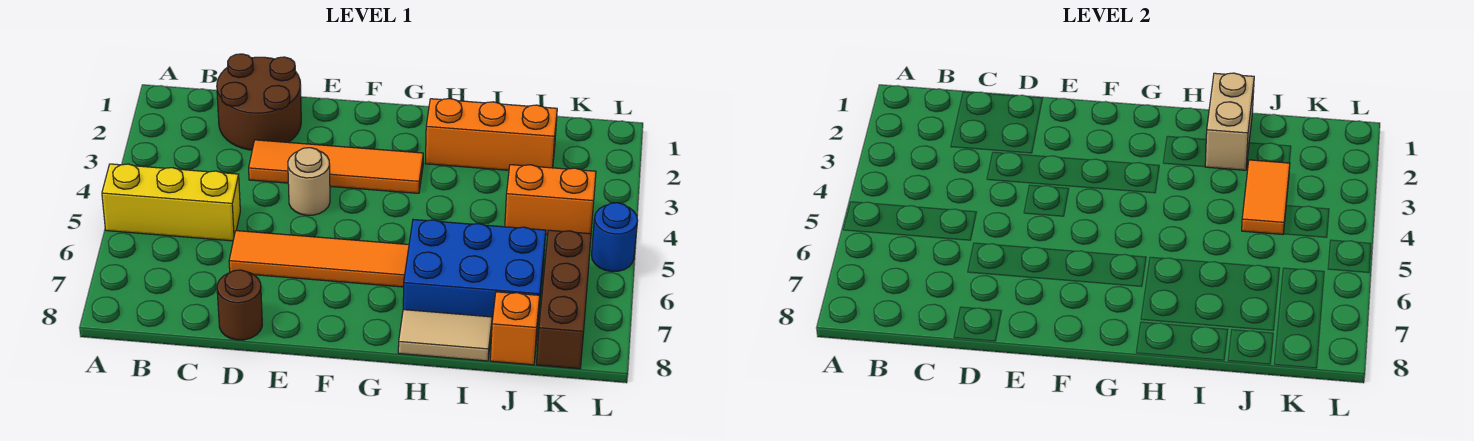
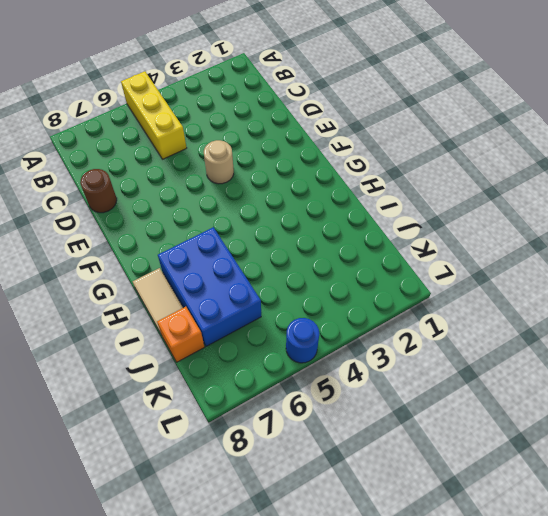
none -> brown round brick C1:D2 level 1
none -> orange tile D3:G3 level 1
none -> orange tile D6:G6 level 1

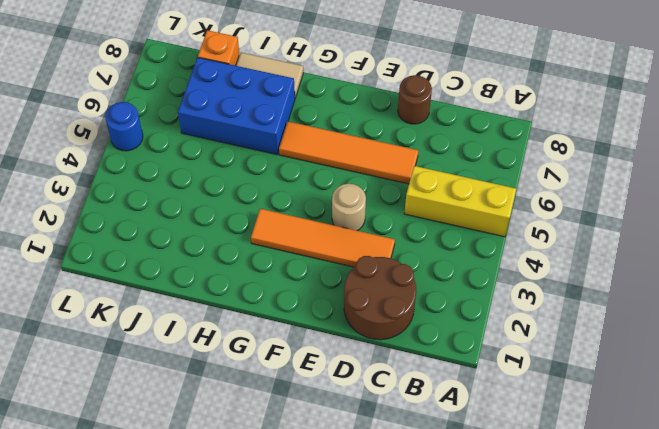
none -> orange brick H2:J2 level 1
none -> orange brick J4:K4 level 1
none -> brown brick K6:K8 level 1

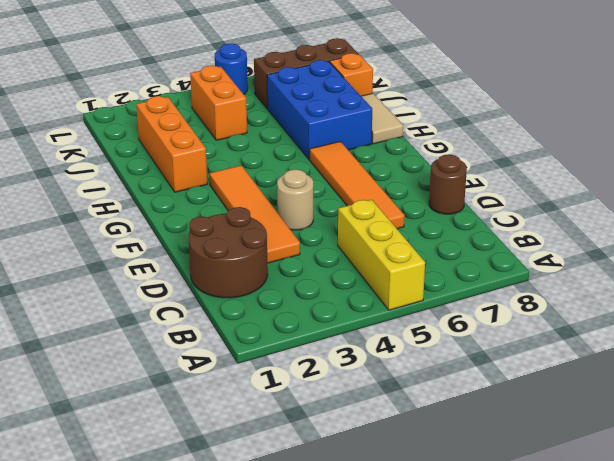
none -> tan brick I1:I2 level 2
none -> orange tile J3:J4 level 2

